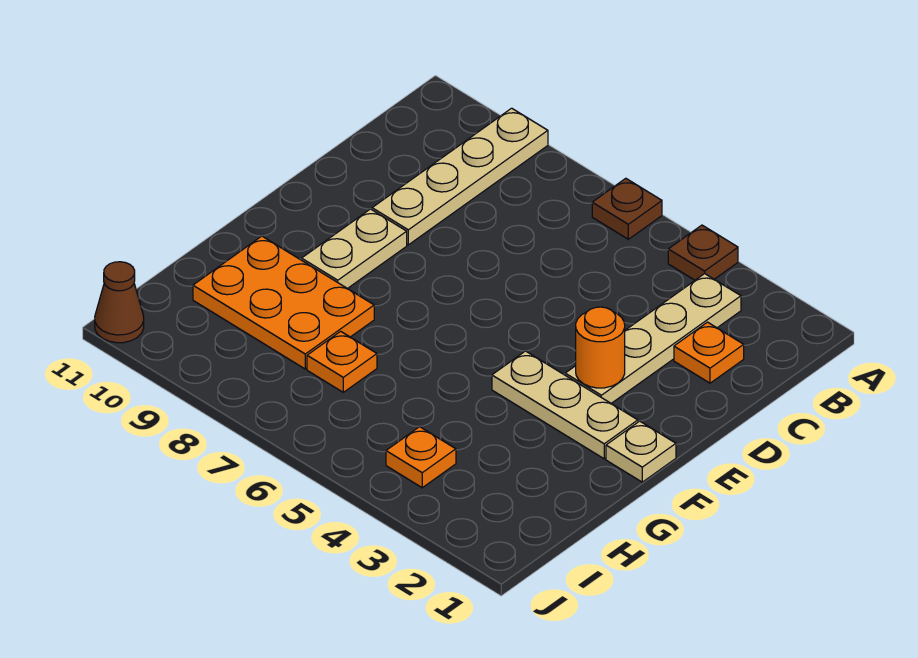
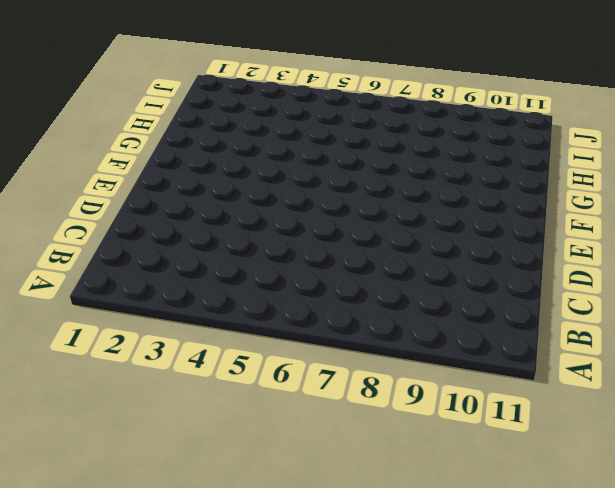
none -> brown plate A4 level 1
none -> brown plate A6 level 1
none -> tan plate A9:D9 level 1

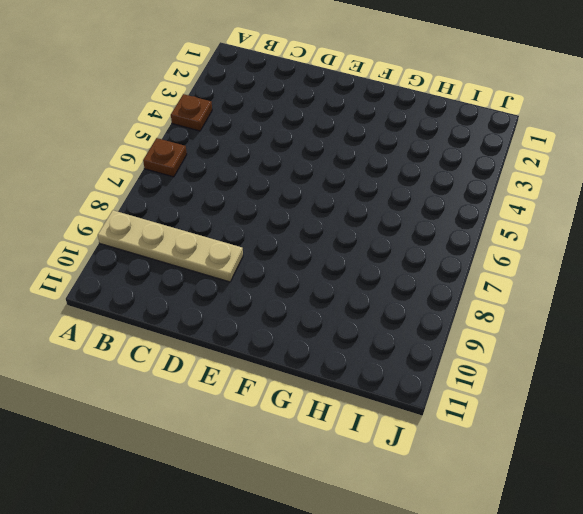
none -> tan plate B3:E3 level 1
none -> orange plate C2 level 1
none -> tan plate E9:F9 level 1

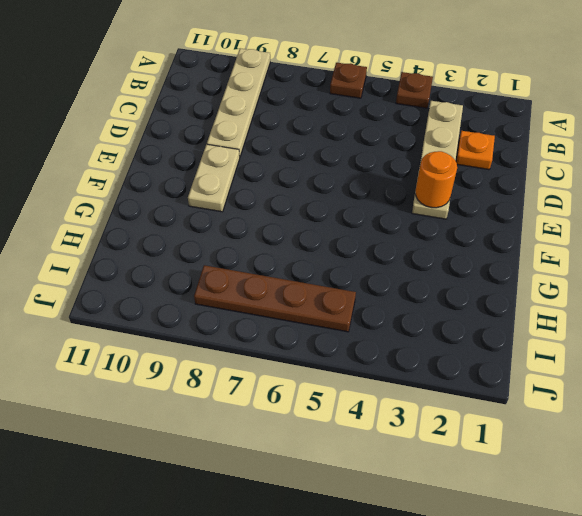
brown plate I5:I8 level 1 -> none
none -> tan plate F1 level 1
none -> tan plate F2:F4 level 1
none -> orange plate G8:H10 level 1

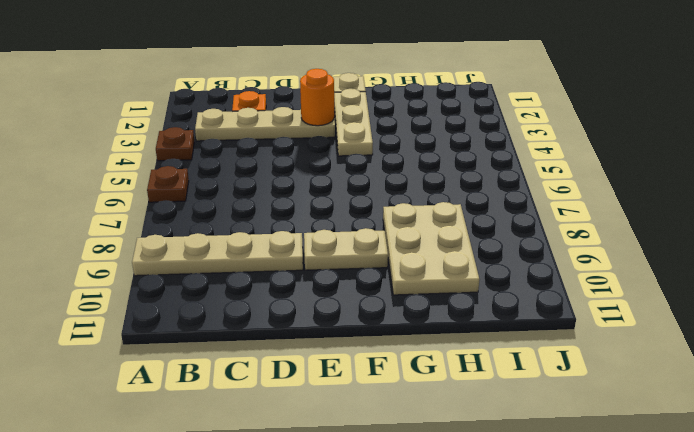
tan plate G8:H10 level 1 -> orange plate G8:H10 level 1
none -> orange plate H7 level 1
none -> orange plate I4 level 1
none -> brown cone J11 level 1

